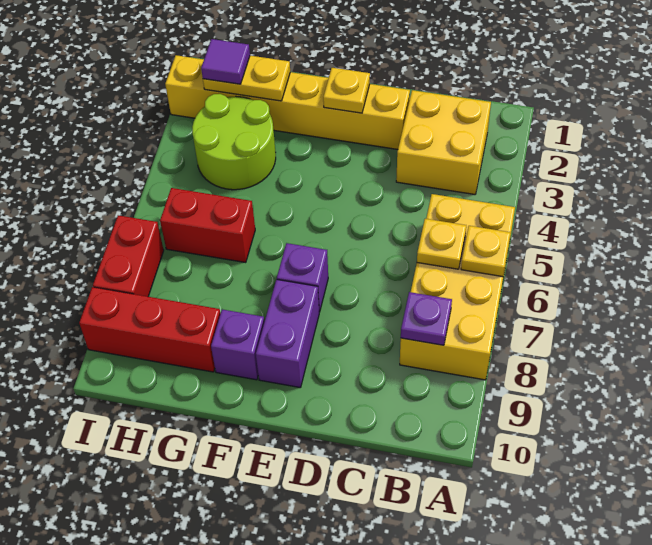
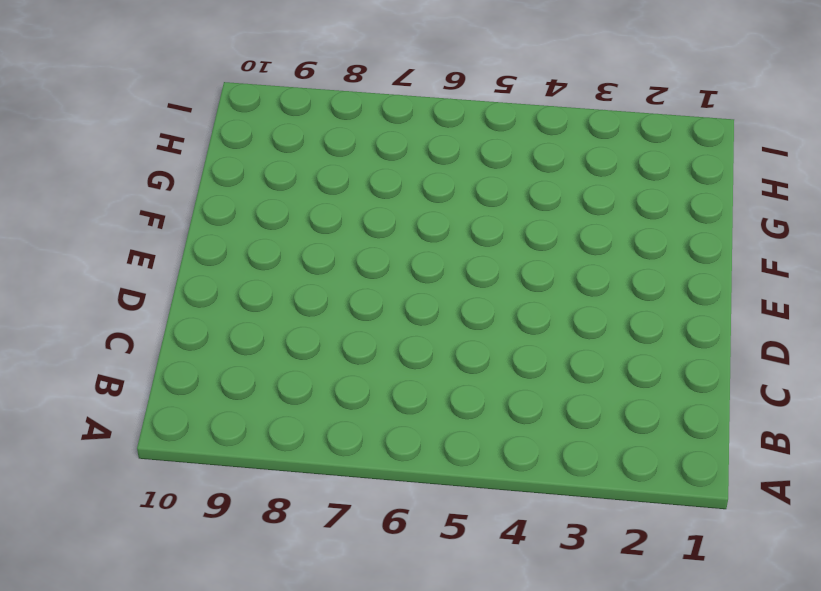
none -> yellow brick A5:B8 level 1
none -> yellow brick B2:C3 level 1
none -> yellow brick D2:I2 level 1

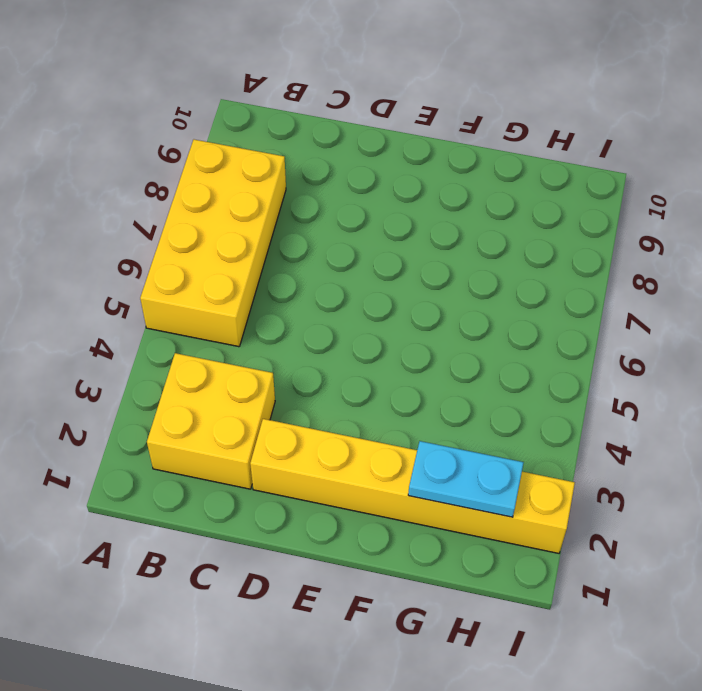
cyan plate G2:H2 level 2 -> yellow plate G2:H2 level 2
none -> purple brick E7 level 1
none -> purple brick E8:E9 level 1
none -> purple brick F9 level 1

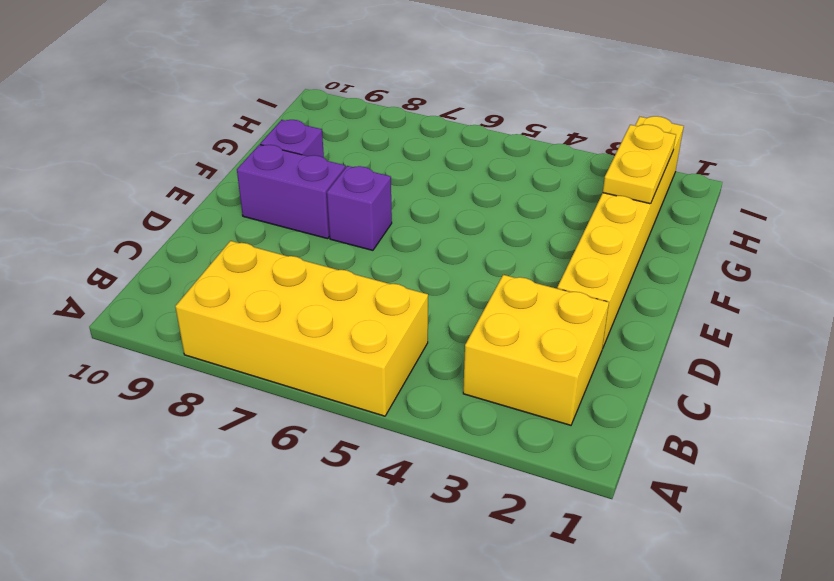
none -> lime round brick G3:H4 level 1
none -> red brick G6:H6 level 1
none -> red brick G9:I9 level 1

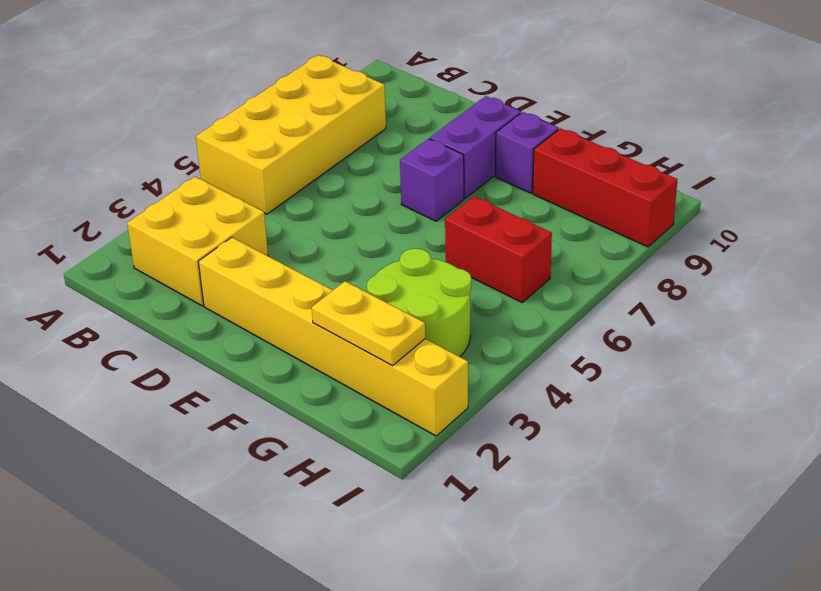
none -> red brick I7:I8 level 1
none -> yellow plate A6 level 2
none -> yellow plate B6 level 2

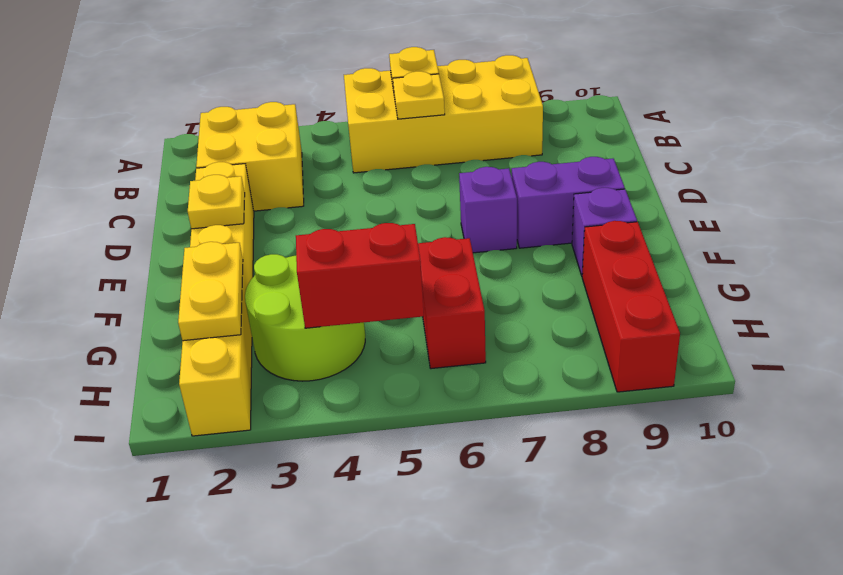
red brick H4:H5 level 2 -> red brick I7:I8 level 1
none -> purple plate B8 level 2
none -> purple tile H2 level 3

